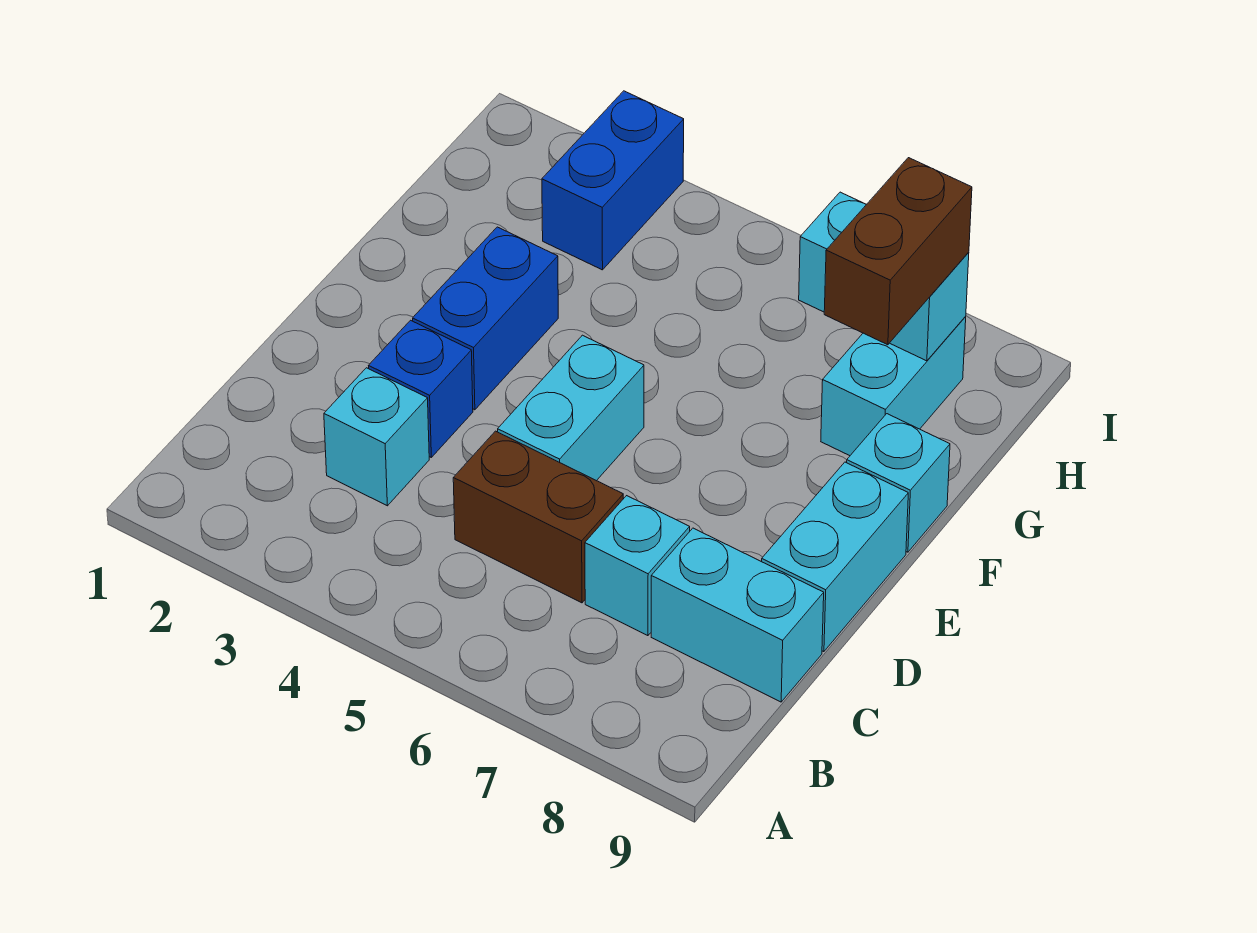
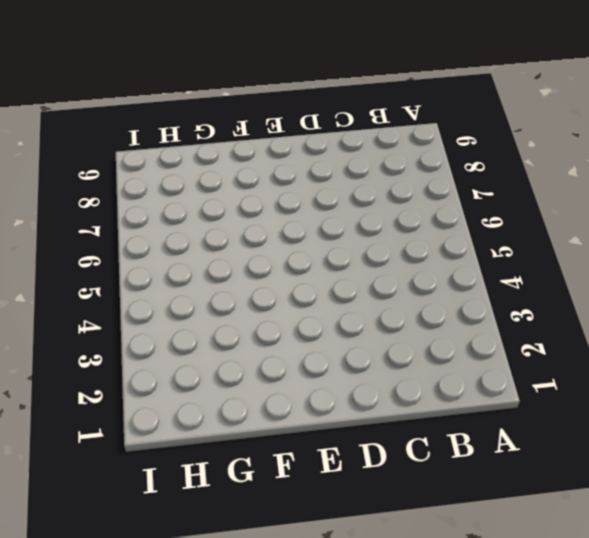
none -> cyan brick C3 level 1
none -> brown brick C5:C6 level 1
none -> cyan brick C7 level 1

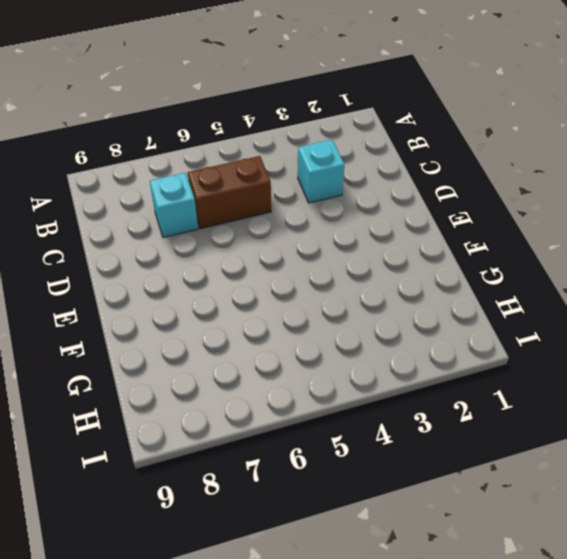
none -> cyan brick C8:C9 level 1
none -> blue brick D3 level 1
none -> cyan brick D5:E5 level 1

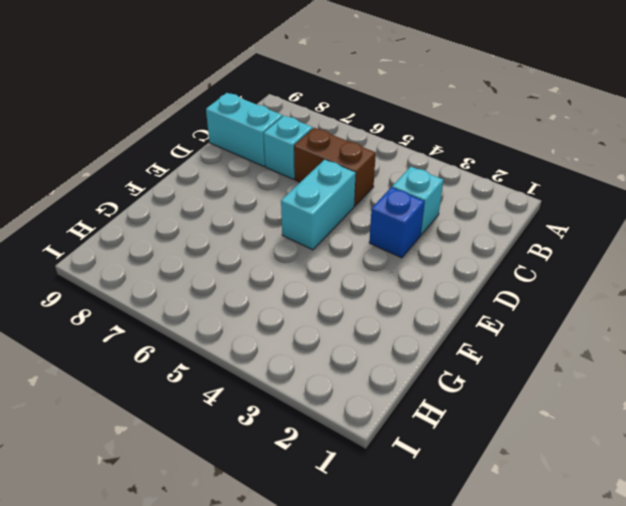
none -> cyan brick D9:E9 level 1
none -> blue brick E3:F3 level 1
none -> cyan brick F9 level 1

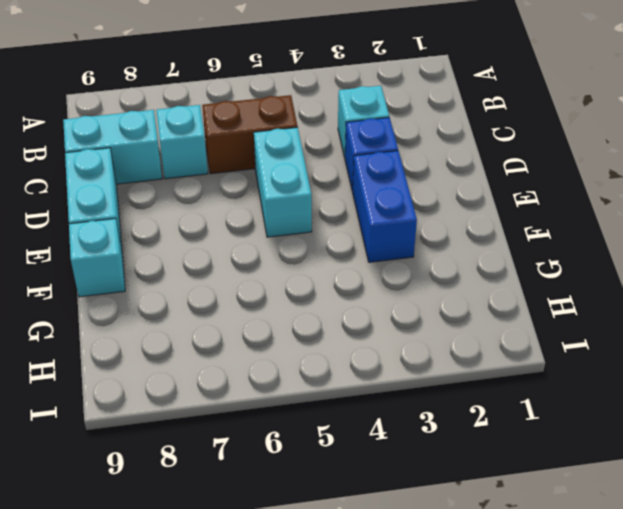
none -> cyan brick G8:H8 level 1
none -> blue brick H3:I3 level 1
none -> cyan brick H7:H8 level 2

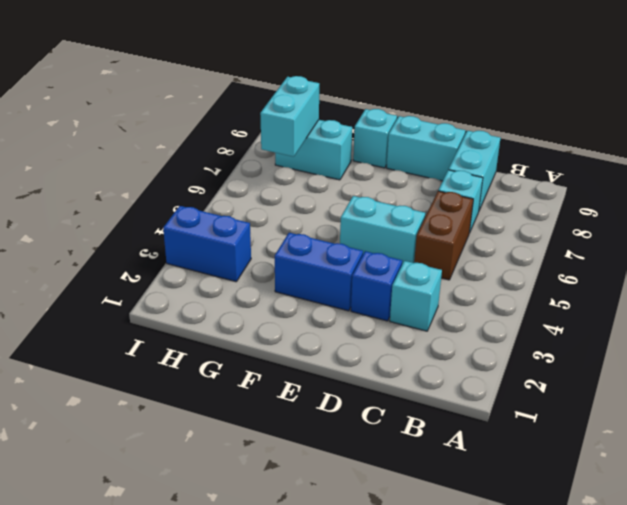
none -> brown brick G8:H8 level 3

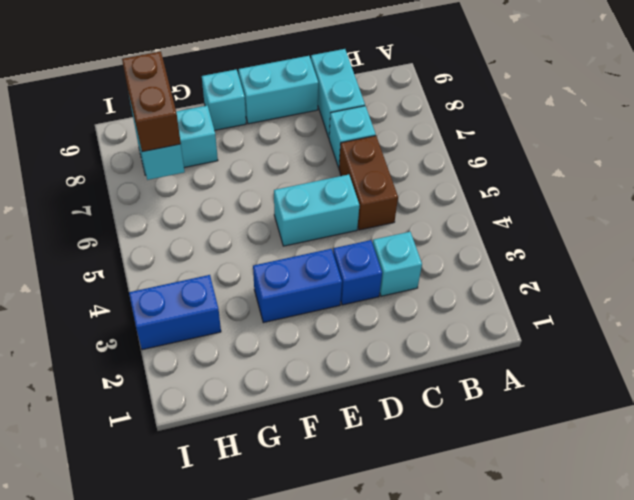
brown brick H7:H8 level 3 -> brown brick G8:H8 level 3

